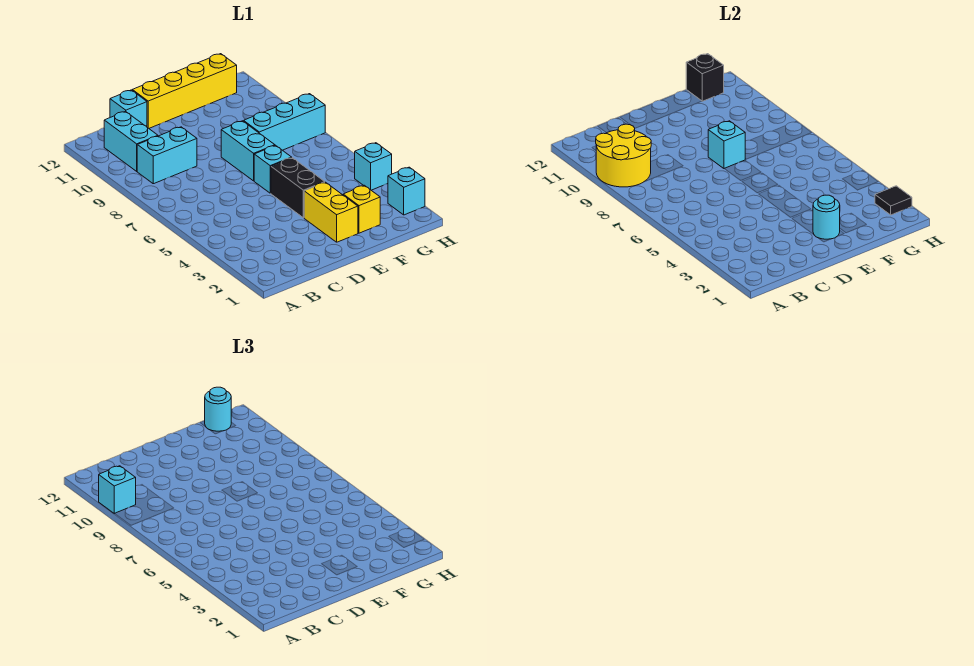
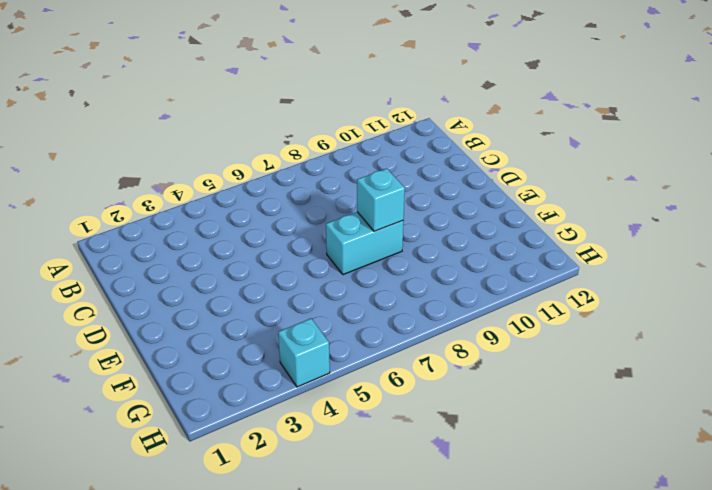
none -> cyan brick B9:C9 level 1
none -> cyan brick B10:B11 level 1
none -> cyan brick C12 level 1

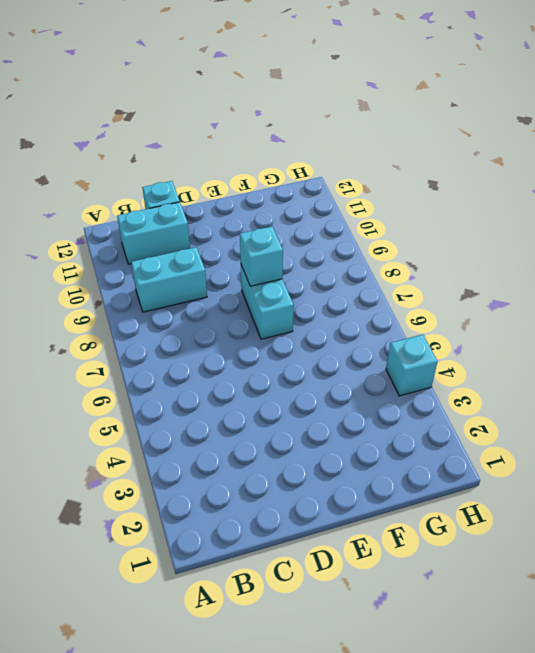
cyan brick B11:C11 level 1 -> cyan brick B10:B11 level 1
none -> yellow brick D12:G12 level 1
none -> yellow brick E2:E3 level 1
none -> black brick E4:E5 level 1

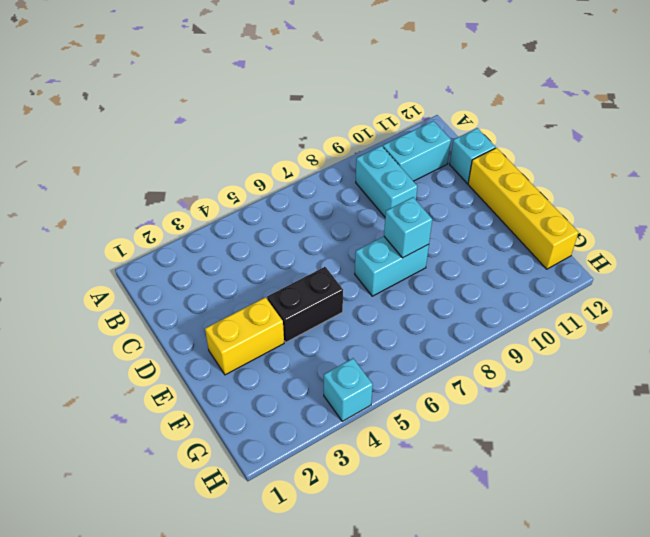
none -> cyan brick E6 level 1
none -> yellow brick F2 level 1
none -> cyan brick F8:H8 level 1

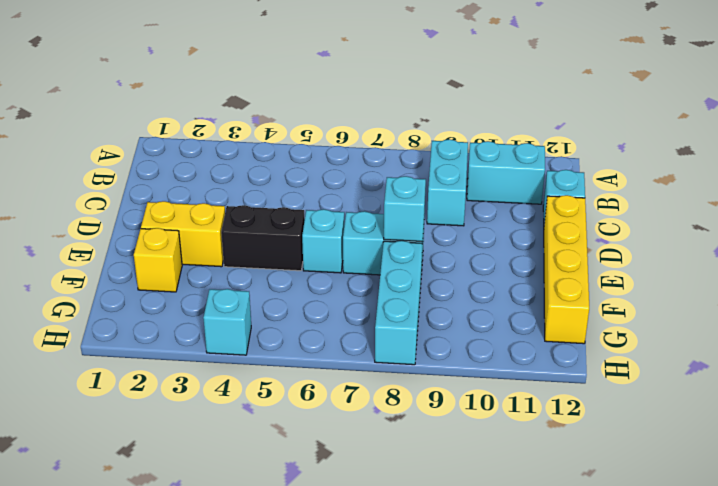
none -> cyan brick H2 level 1
none -> yellow round brick A9:B10 level 2
none -> cyan round brick E2 level 2

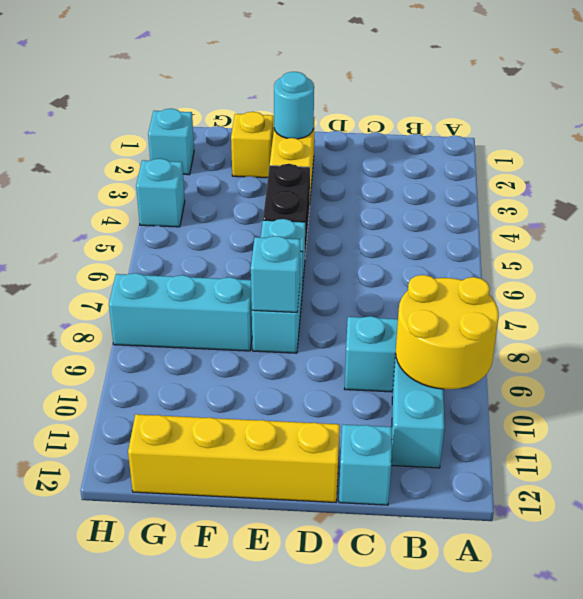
none -> black brick G12 level 2
none -> black tile H2 level 2
none -> cyan brick A10 level 3

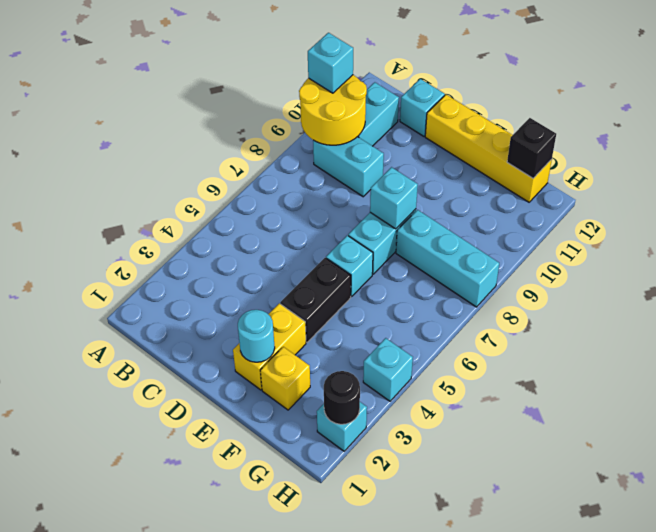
black round brick H2 level 2 -> black tile H2 level 2
none -> cyan round brick G12 level 3

